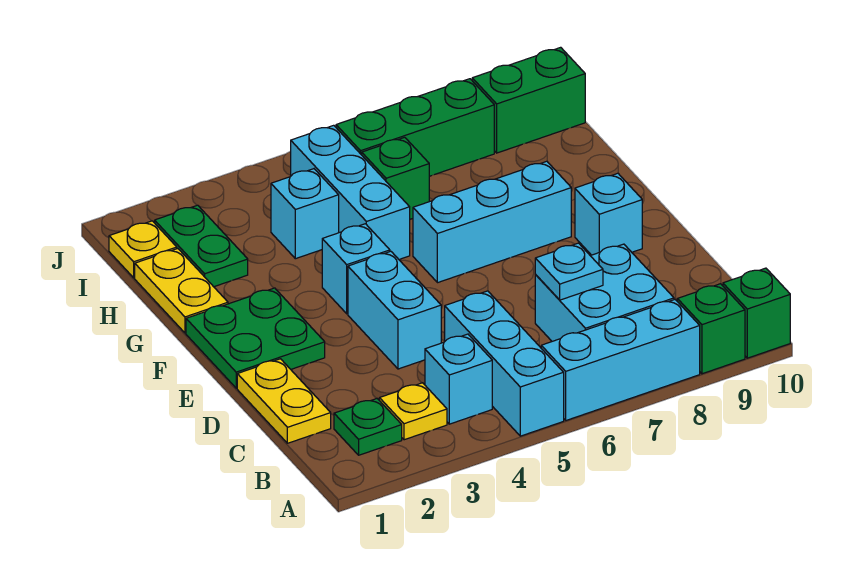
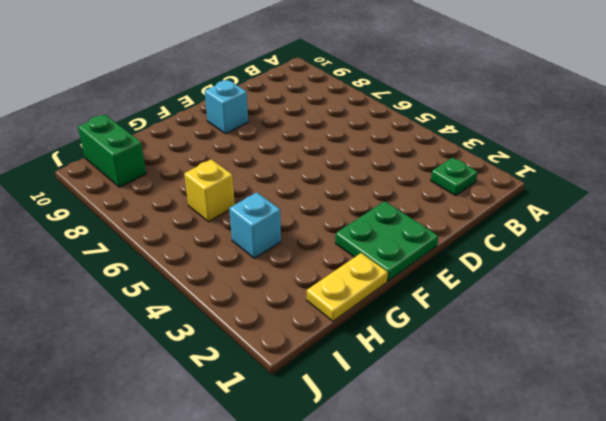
yellow brick H6 level 1 -> green brick H6 level 1
none -> cyan brick A5:C5 level 1
none -> cyan brick A6:A8 level 1
none -> green brick A9 level 1

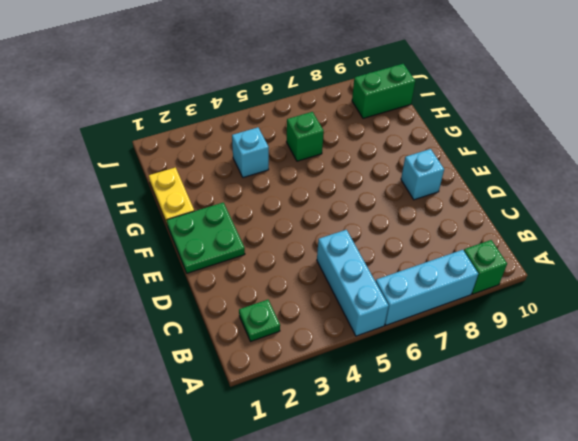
none -> green brick A10 level 1
none -> yellow plate B3 level 1
none -> cyan brick B4 level 1

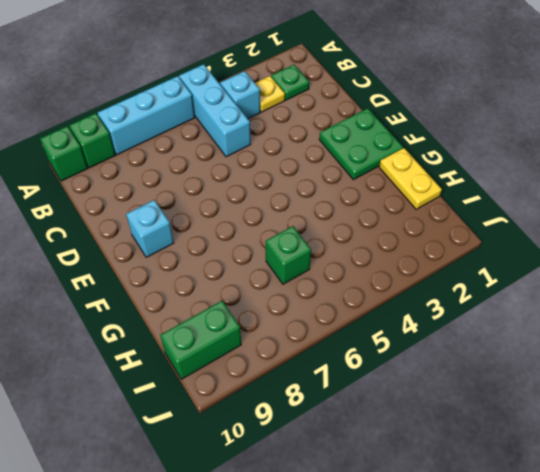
none -> cyan brick B7:C8 level 1
none -> yellow plate C1:D1 level 1
none -> cyan brick D4:E4 level 1

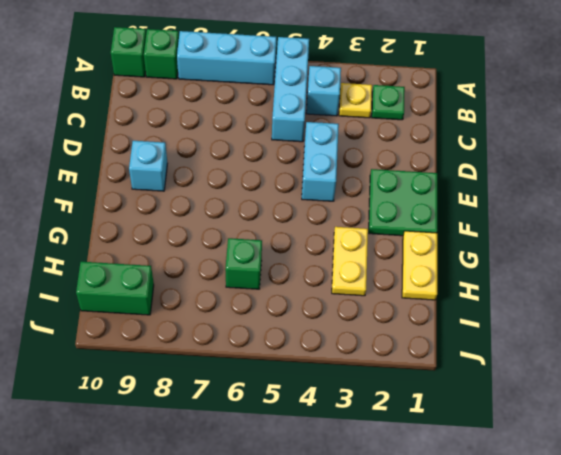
yellow plate G3:H3 level 1 -> yellow plate C1:D1 level 1
none -> cyan brick B7:C8 level 1
none -> cyan brick F4 level 1
none -> cyan brick F6:F8 level 1

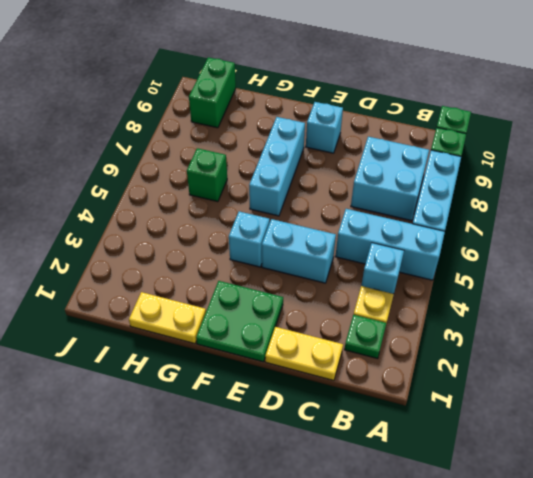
none -> cyan brick G5:I5 level 1
none -> green plate H2:I2 level 1
none -> cyan brick H4 level 1

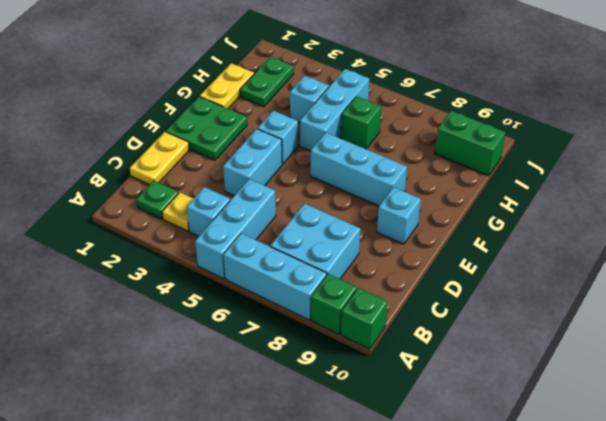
none -> yellow plate I1 level 1
none -> green brick I6:I8 level 1
none -> cyan plate C7 level 2

